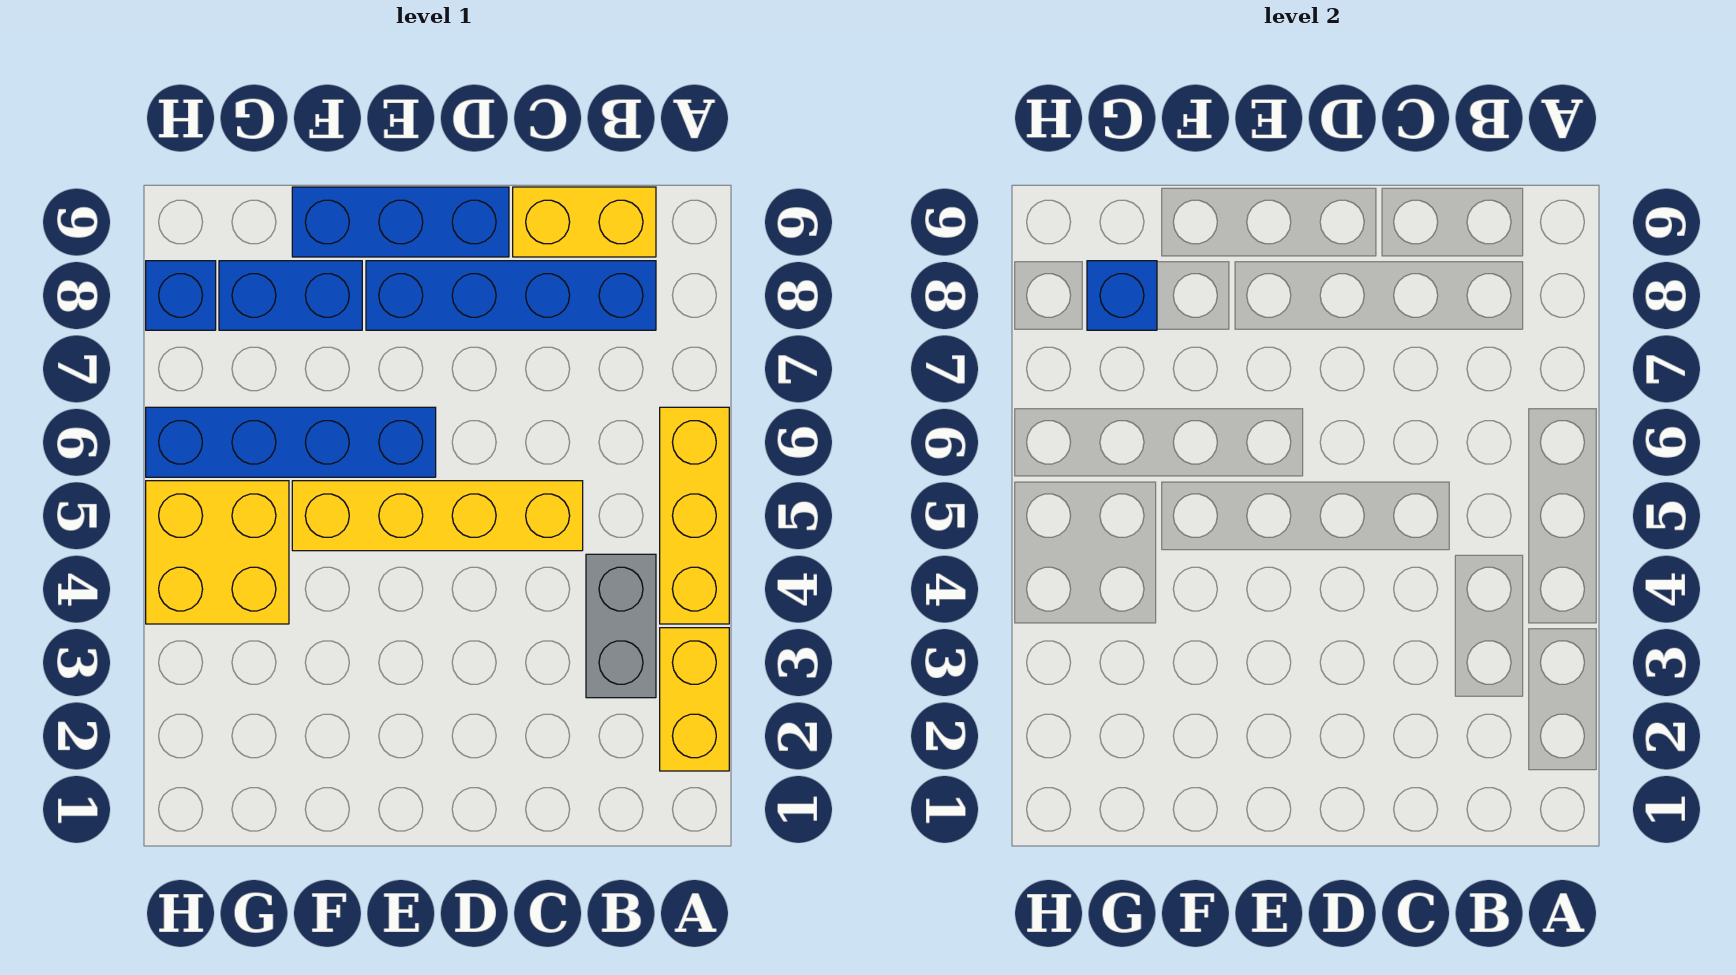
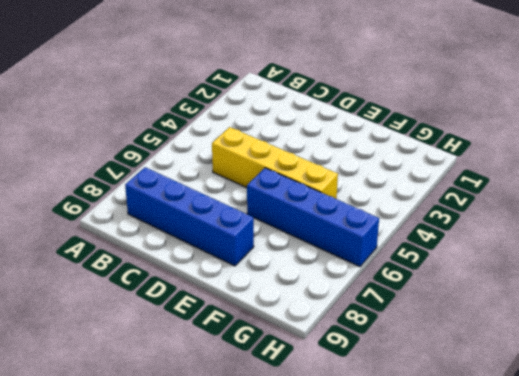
none -> yellow brick A2:A3 level 1
none -> yellow brick A4:A6 level 1
none -> grey brick B3:B4 level 1

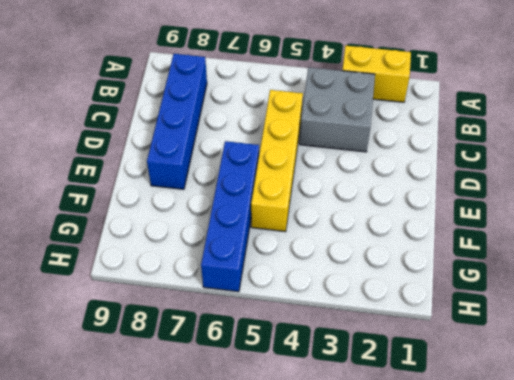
grey brick B3:C4 level 1 -> grey brick B3:B4 level 1
none -> yellow brick A4:A6 level 1
none -> yellow brick B9:C9 level 1
none -> blue brick D9:F9 level 1

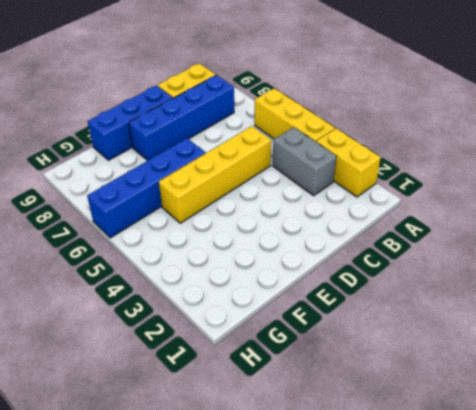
none -> blue brick F8:G8 level 1
none -> yellow brick G4:H5 level 1
none -> blue brick H8 level 1

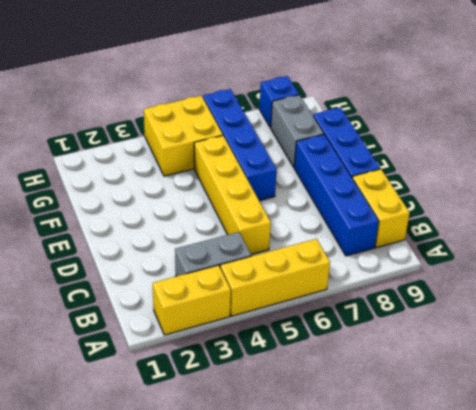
grey brick F8:G8 level 1 -> blue brick F8:G8 level 1
none -> blue brick G8 level 2

